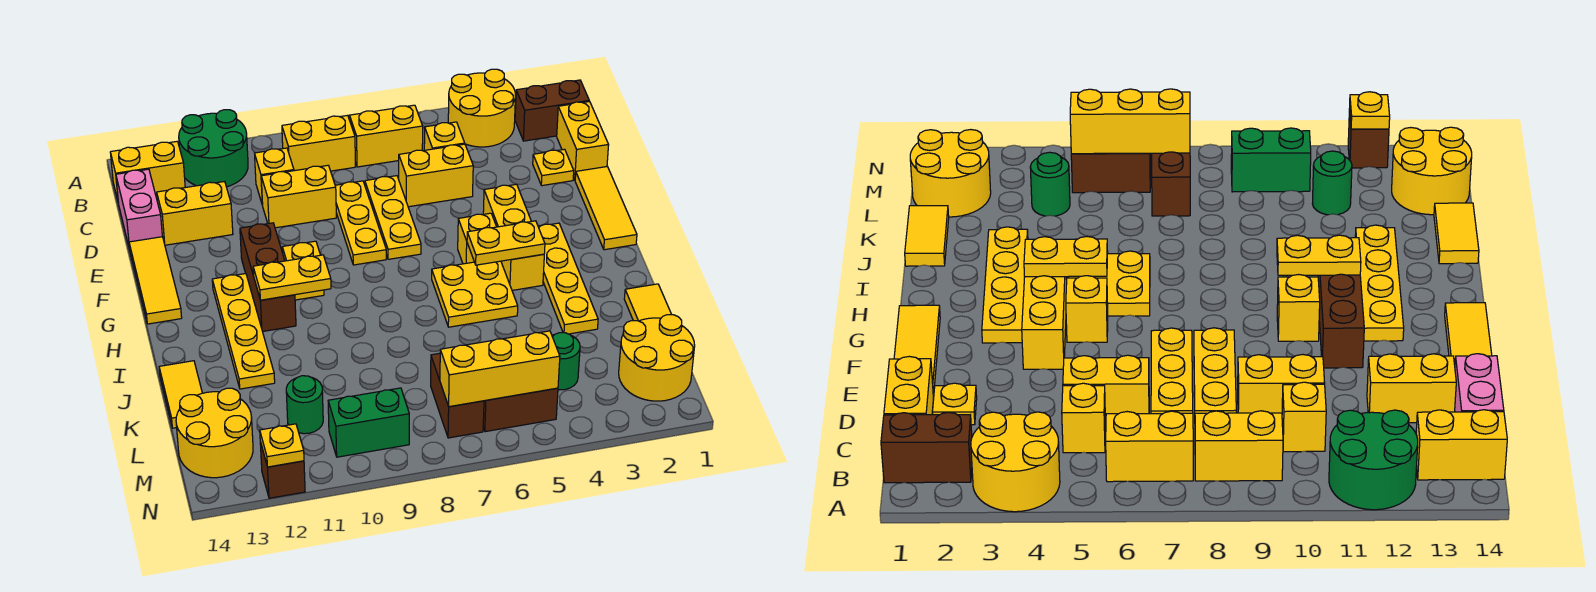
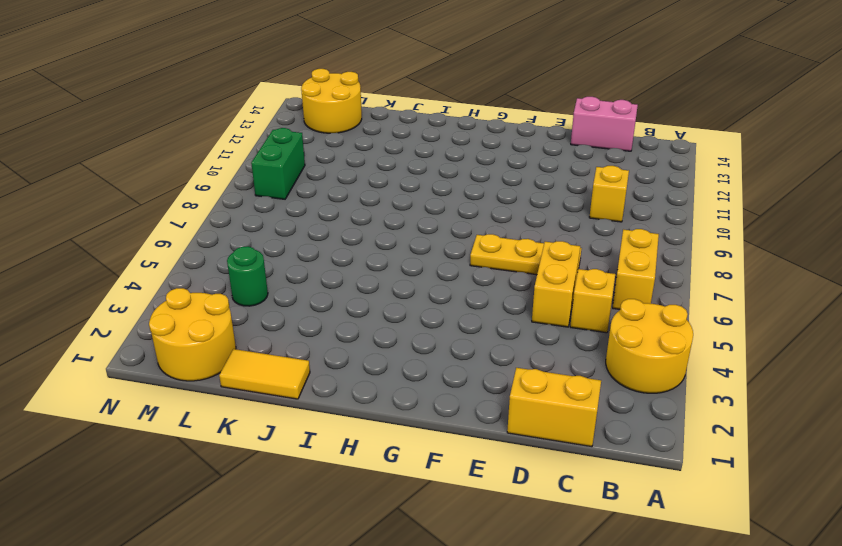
none -> green round brick A11:B12 level 1
none -> brown brick B1:B2 level 1
none -> yellow brick B8:B9 level 1
none -> yellow brick B13:B14 level 1

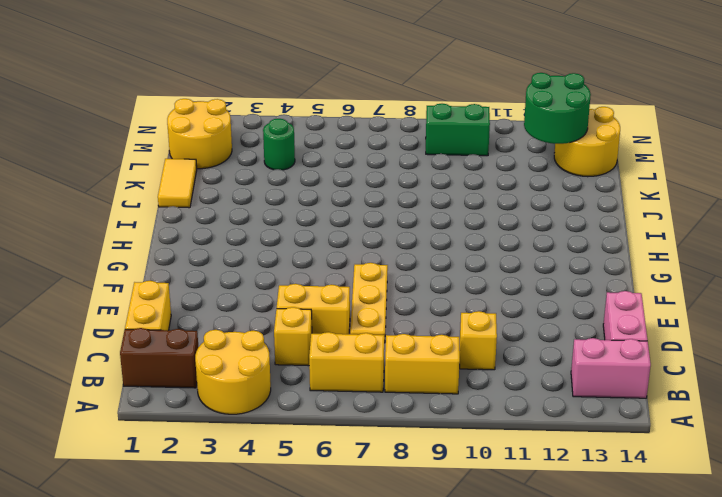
pink brick B13:B14 level 1 -> yellow brick B13:B14 level 1
green round brick L12:M13 level 2 -> green round brick A11:B12 level 1
none -> yellow plate D2 level 1
none -> yellow plate D8:F8 level 1
none -> yellow brick D9:D10 level 1
none -> yellow brick D12:D13 level 1

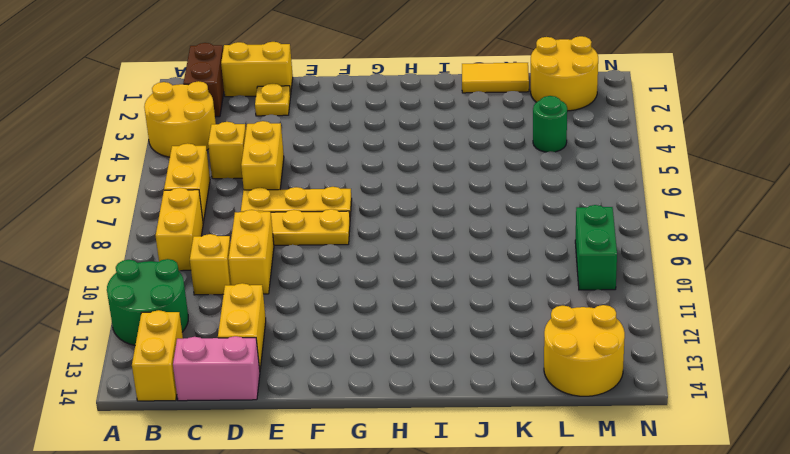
none -> yellow tile E1:G1 level 1
none -> yellow tile E14:G14 level 1
none -> yellow brick F4:H4 level 1
none -> brown brick F11:H11 level 1

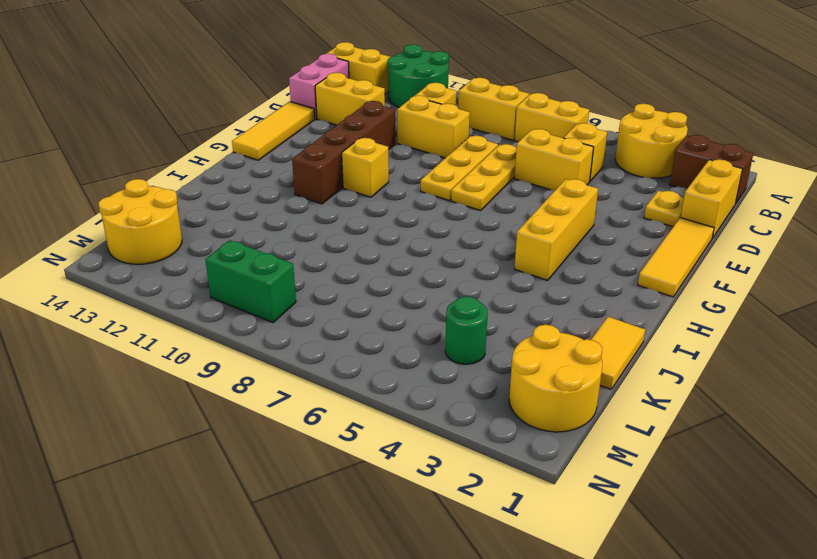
brown brick E11:H11 level 1 -> brown brick F11:H11 level 1
none -> yellow plate G3:J3 level 1
none -> yellow brick G5 level 1
none -> yellow plate G12:J12 level 1
none -> yellow plate H5:I6 level 1

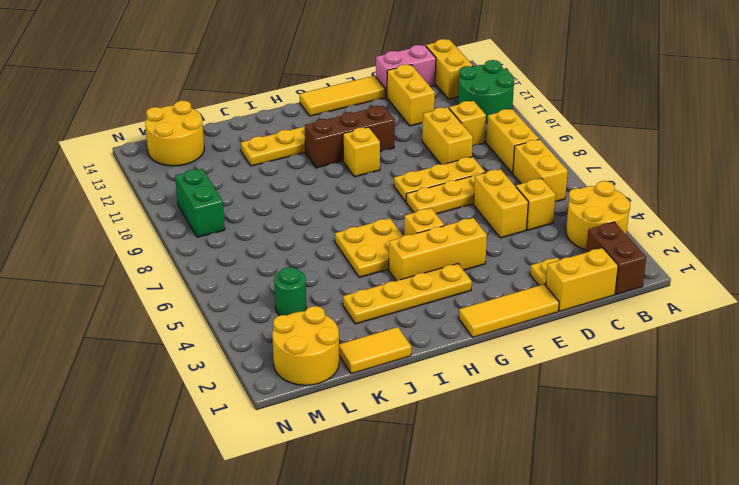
none -> yellow tile J14:K14 level 1
none -> brown brick L7:M7 level 1
none -> green round brick L11 level 1
none -> brown brick M5:M6 level 1

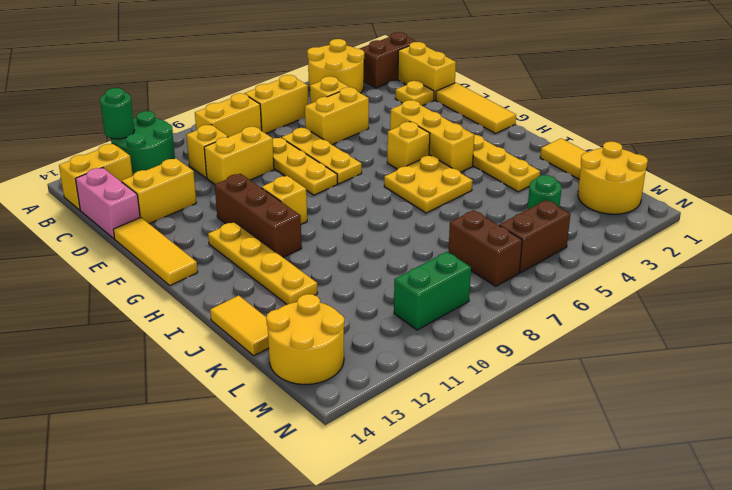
green round brick A12 level 2 -> green round brick L11 level 1
none -> brown brick N12 level 1
none -> yellow plate H4:H5 level 2
none -> yellow plate H10:H11 level 2
none -> yellow brick M5:M7 level 2

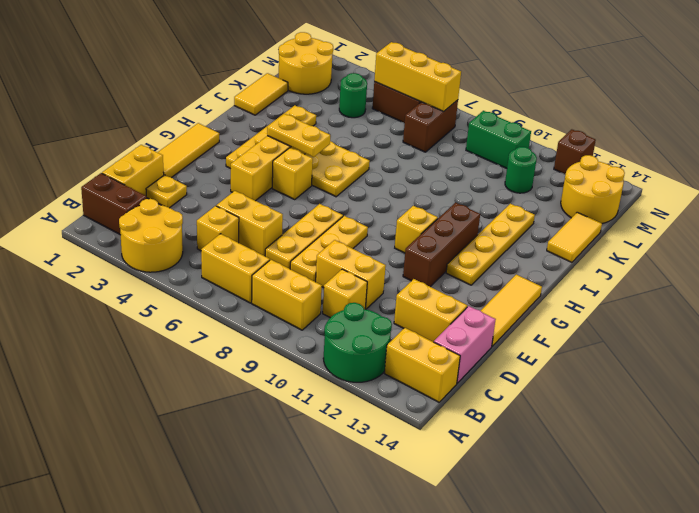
none -> yellow plate H10:H11 level 2
none -> yellow plate N12 level 2

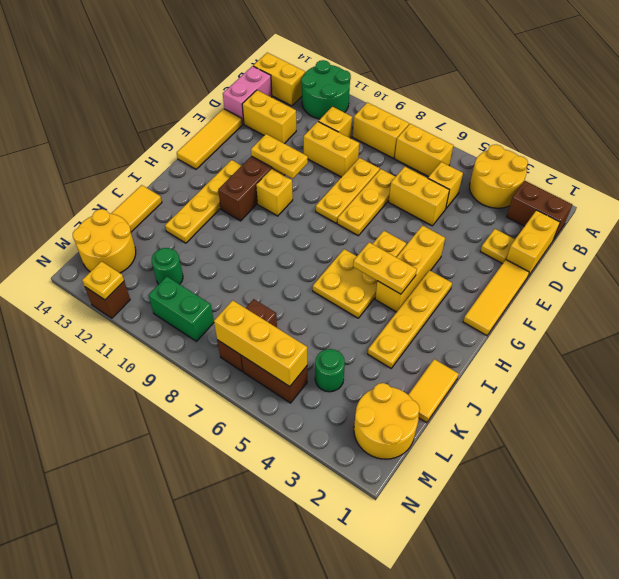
yellow plate F10:F11 level 2 -> yellow plate H10:H11 level 2

